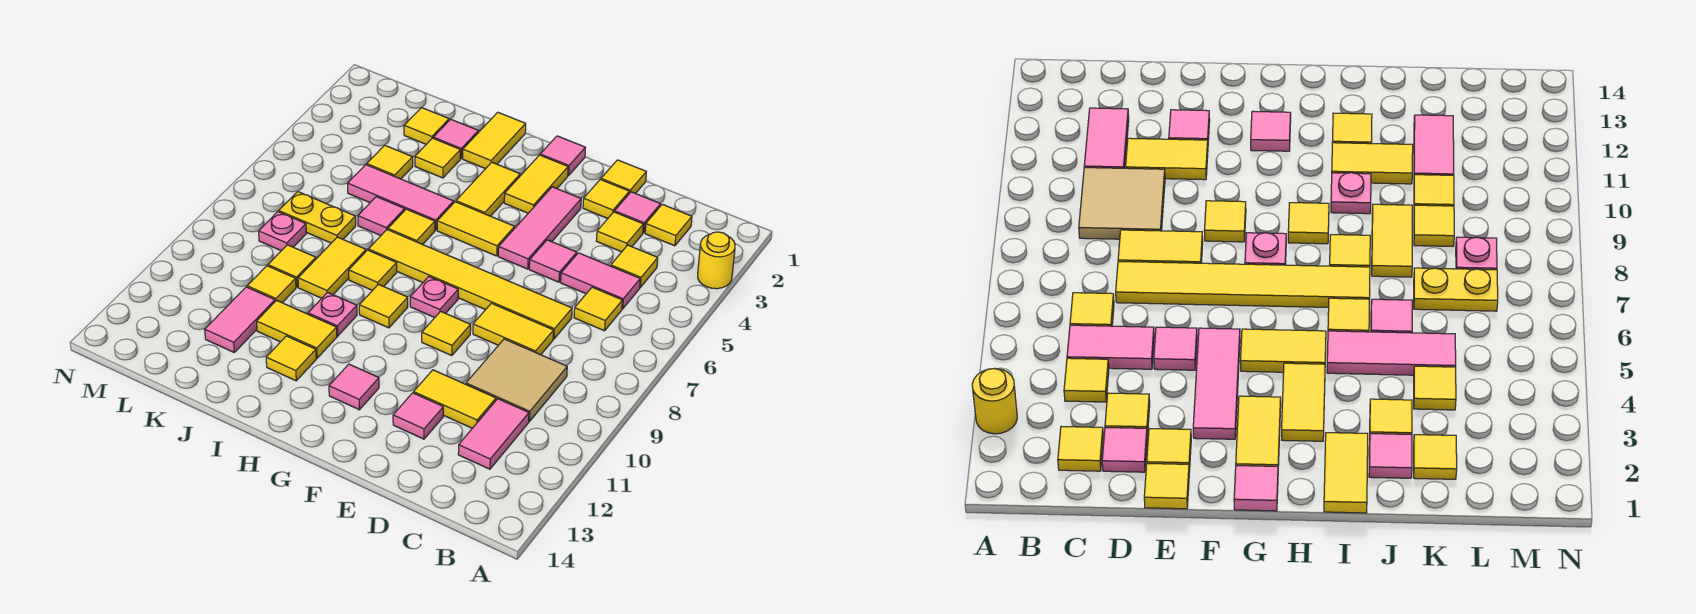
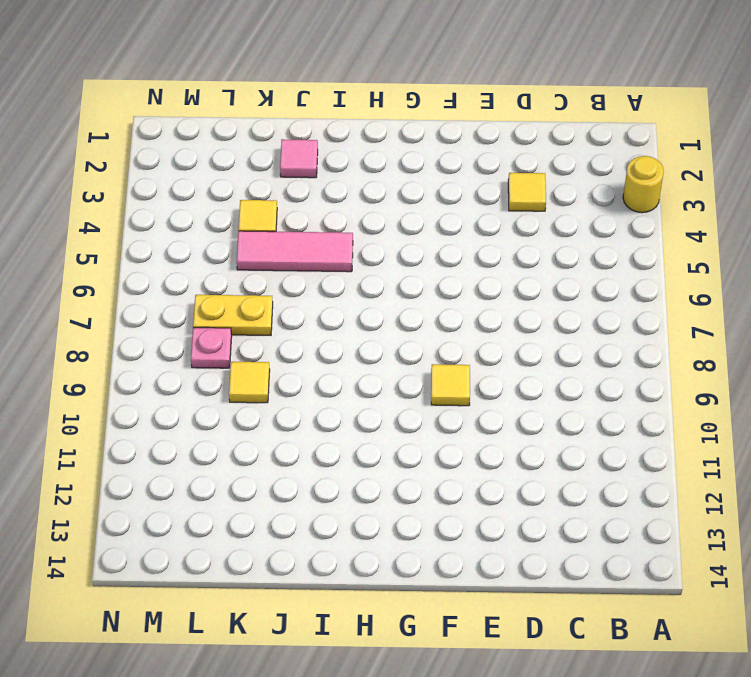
none -> yellow tile C2 level 1
none -> yellow tile C4 level 1
none -> pink tile C5:D5 level 1
none -> yellow tile C6 level 1

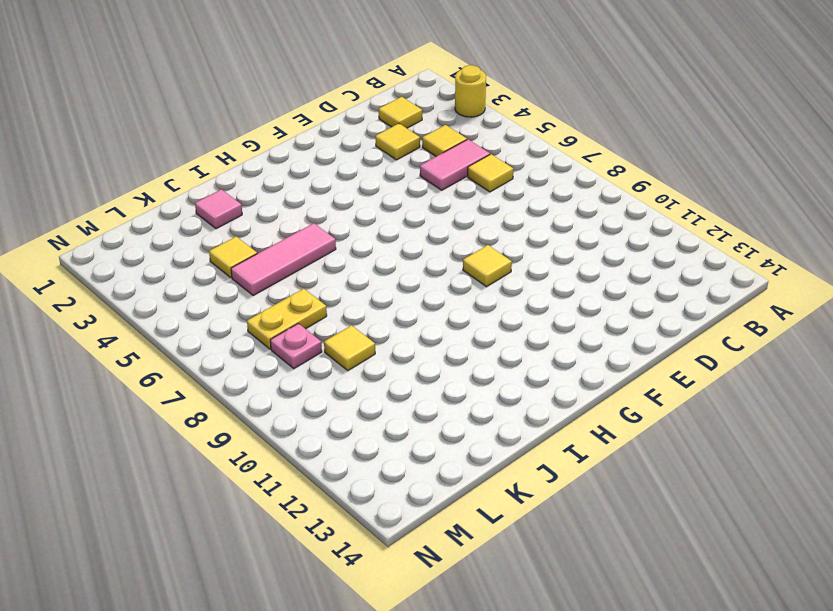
none -> tan tile C9:D10 level 1
none -> pink tile C11:C12 level 1
none -> pink tile D2 level 1
none -> yellow tile D7:I7 level 1

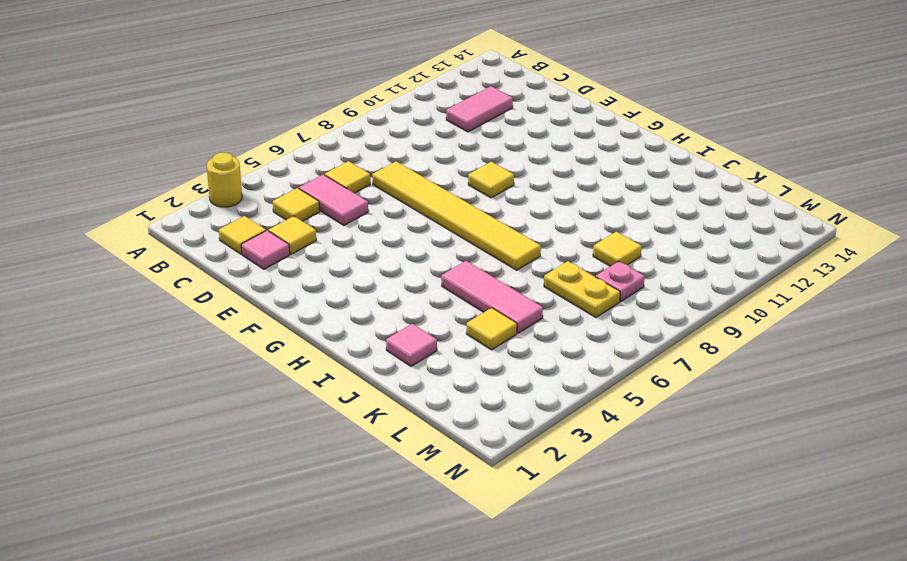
none -> tan tile C9:D10 level 1
none -> yellow tile D8:E8 level 1
none -> yellow tile D11:E11 level 1
none -> yellow tile E1 level 1

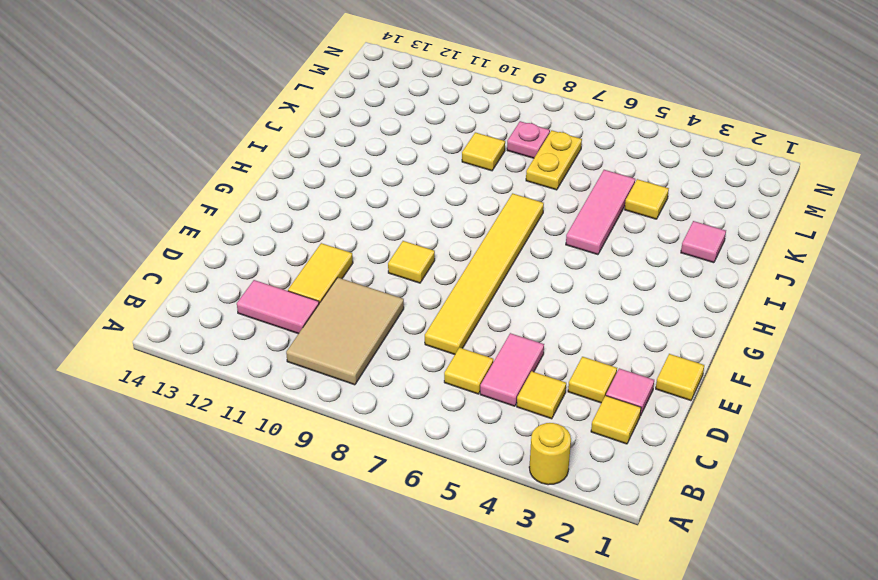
tan tile B9:D10 level 1 -> tan tile C9:D10 level 1
none -> yellow tile D8:E8 level 1
none -> yellow tile E2 level 1
none -> pink tile E5 level 1
none -> pink tile E12 level 1

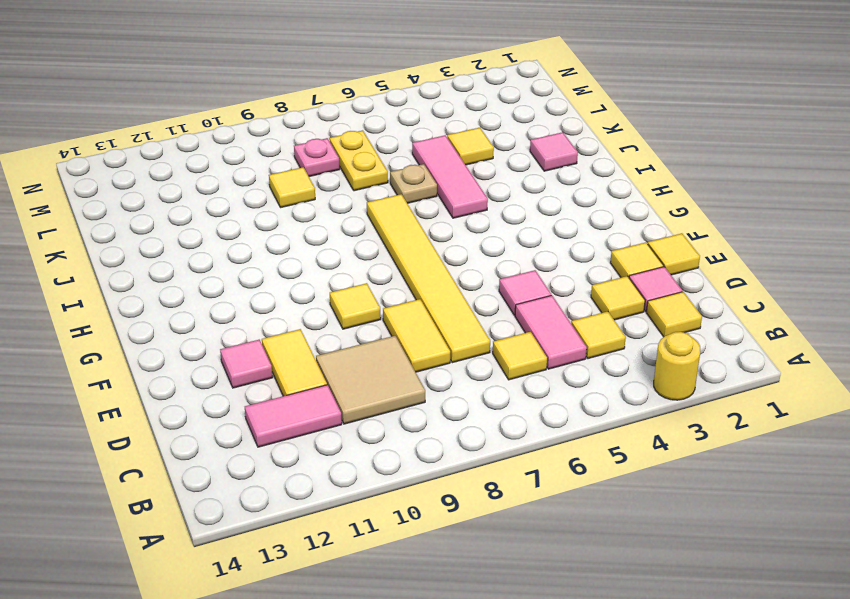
tan plate J6 level 1 -> pink tile J6 level 1
none -> pink tile F3:F5 level 1
none -> pink tile G1 level 1
none -> yellow tile G2:G3 level 1
none -> yellow tile G5:H5 level 1

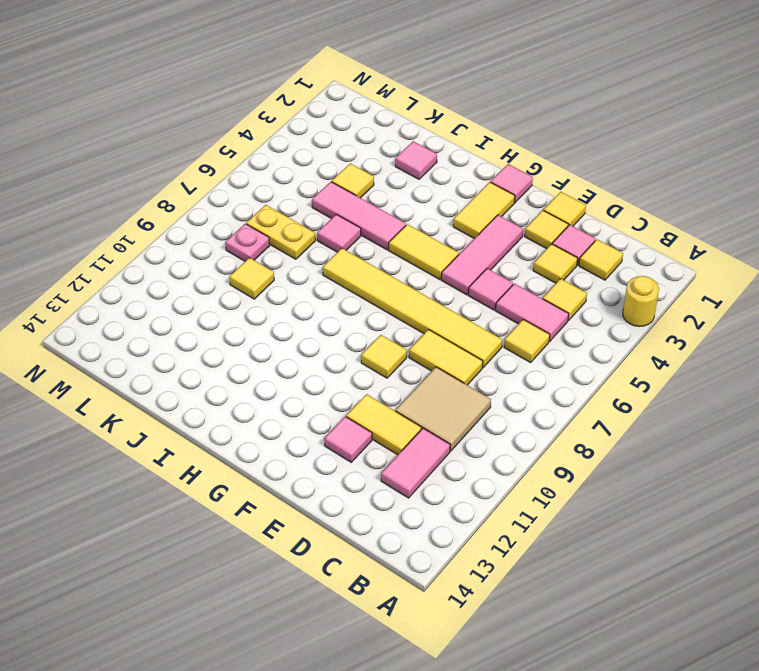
none -> pink plate G8 level 1
none -> pink tile G12 level 1
none -> yellow tile H3:H4 level 1
none -> yellow tile H9 level 1

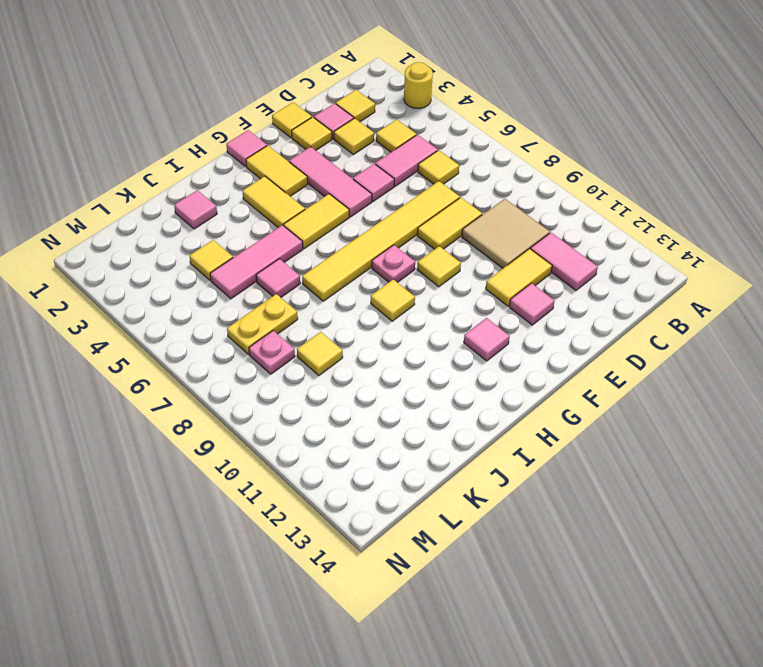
none -> yellow tile I1:I2 level 1
none -> yellow tile I6 level 1
none -> yellow tile I8 level 1
none -> pink plate I10 level 1

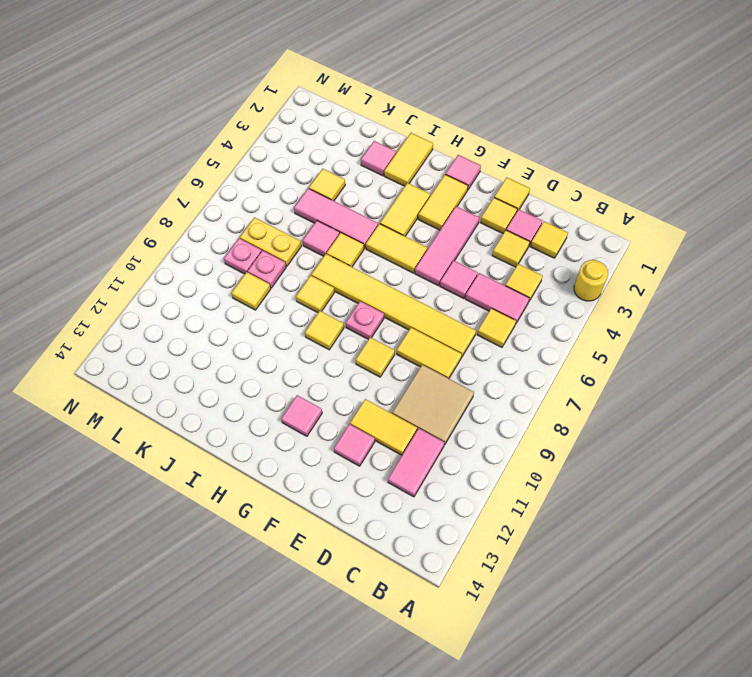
pink plate K8 level 1 -> pink plate I10 level 1
none -> yellow tile I11:J11 level 1
none -> yellow tile I12 level 1
none -> yellow tile J3 level 1
none -> yellow tile J8:J9 level 1

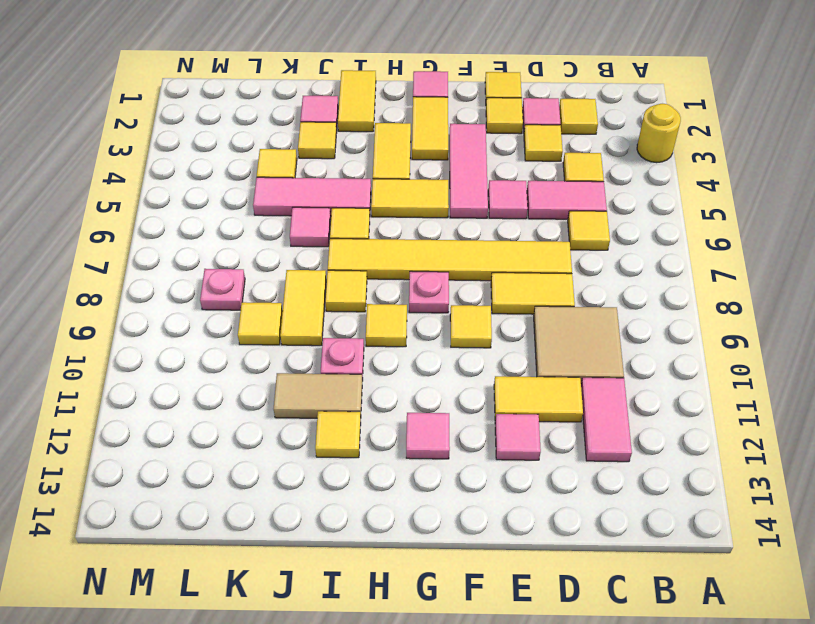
tan tile I11:J11 level 1 -> yellow tile I11:J11 level 1
none -> yellow tile K2 level 1
none -> yellow plate K7:L7 level 1
none -> yellow tile K10 level 1
none -> pink tile K11:K12 level 1

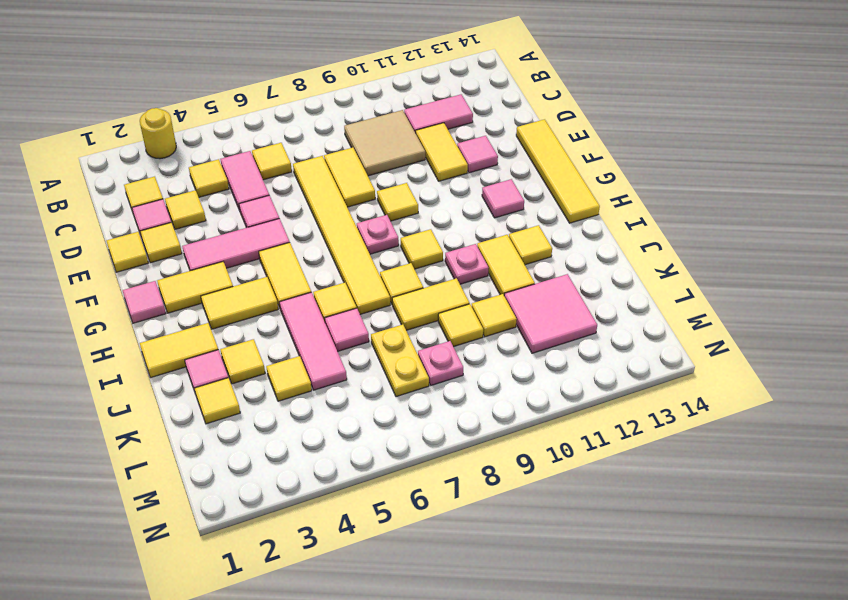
yellow tile E14:H14 level 1 -> none
pink tile K11:L12 level 1 -> pink tile K11:K12 level 1

